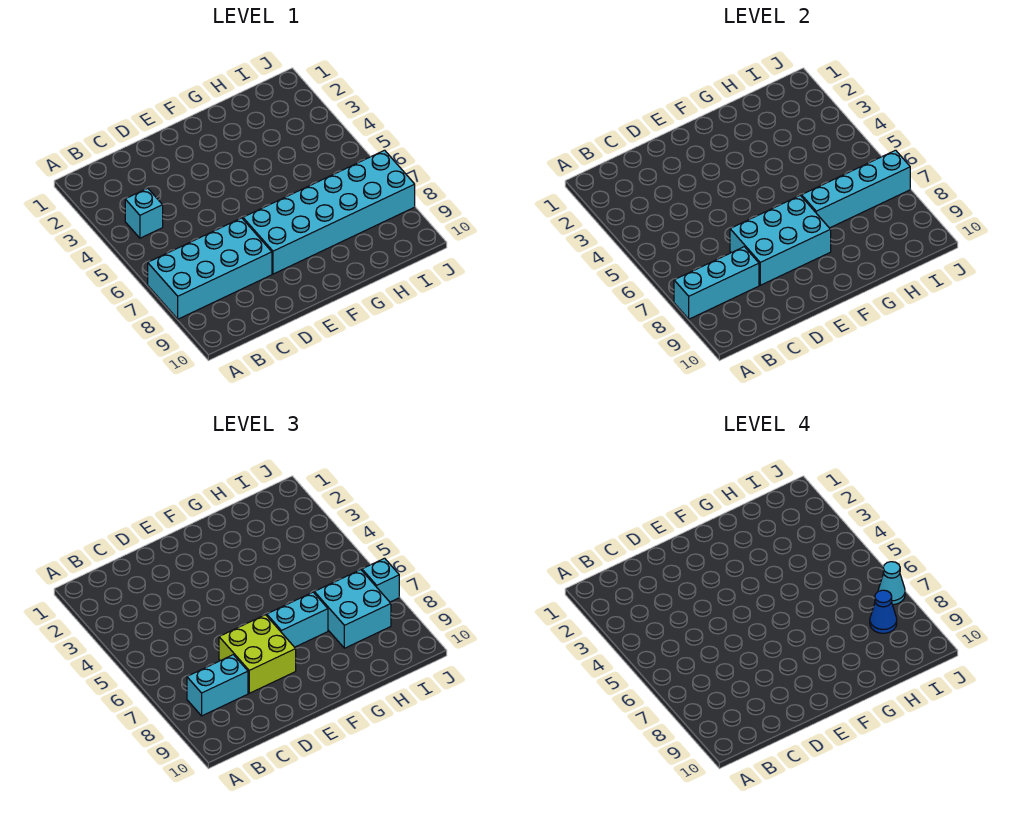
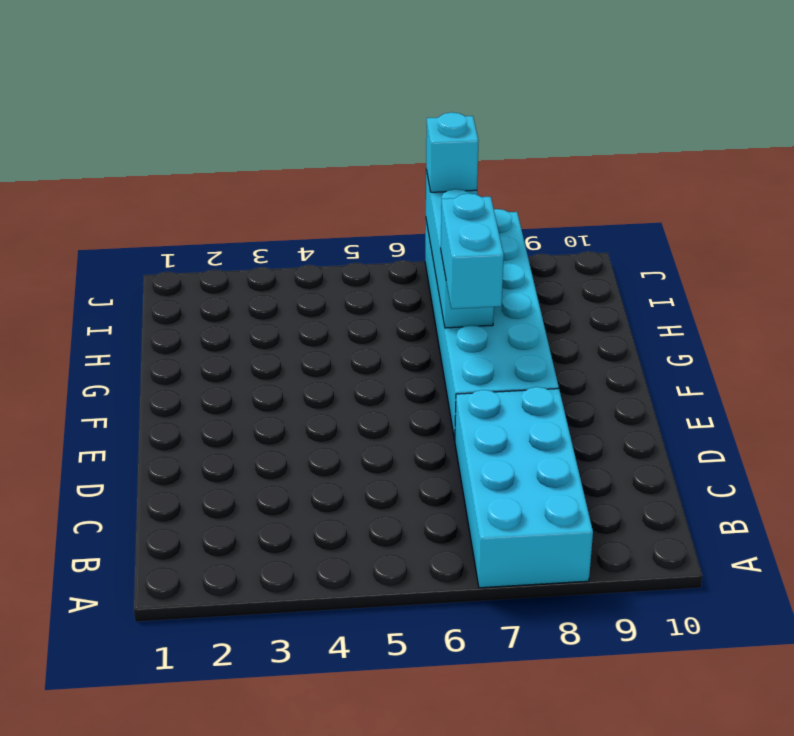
none -> cyan brick B4 level 1
none -> cyan brick A8:C8 level 2
none -> cyan brick D7:F8 level 2

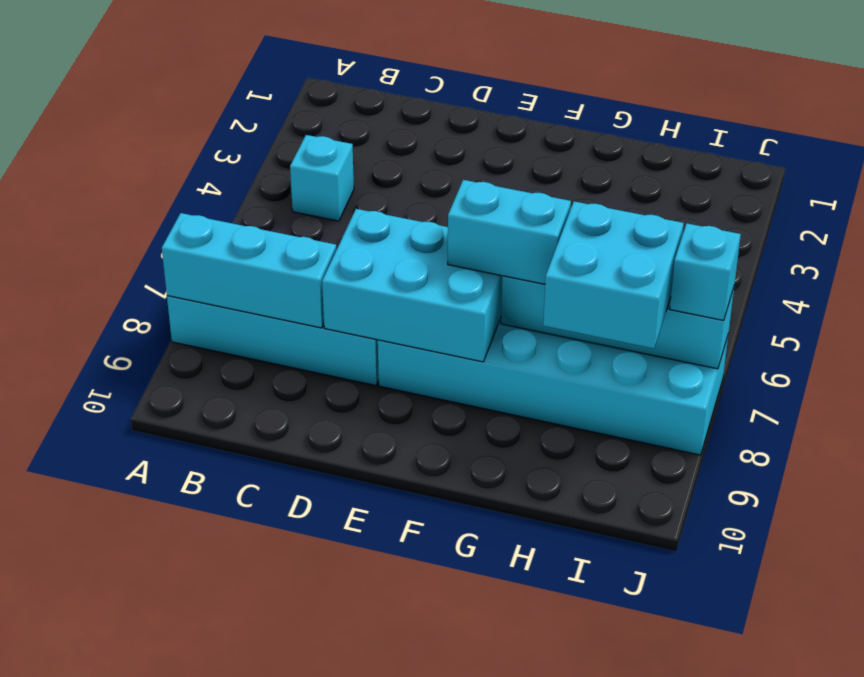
none -> cyan brick B8:C8 level 3
none -> lime brick D7:E8 level 3
none -> blue cone I8 level 4

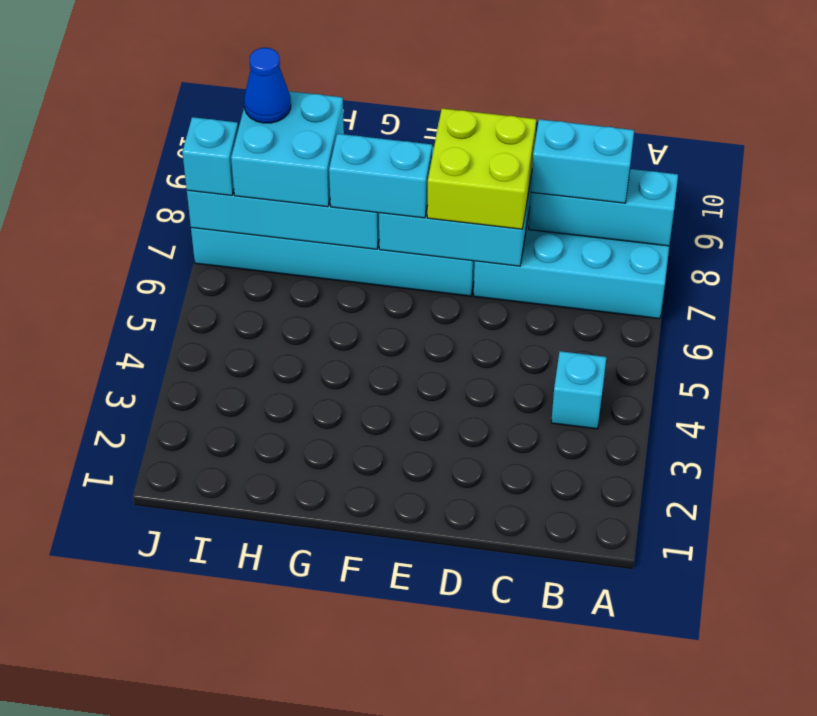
none -> cyan cone J7 level 4

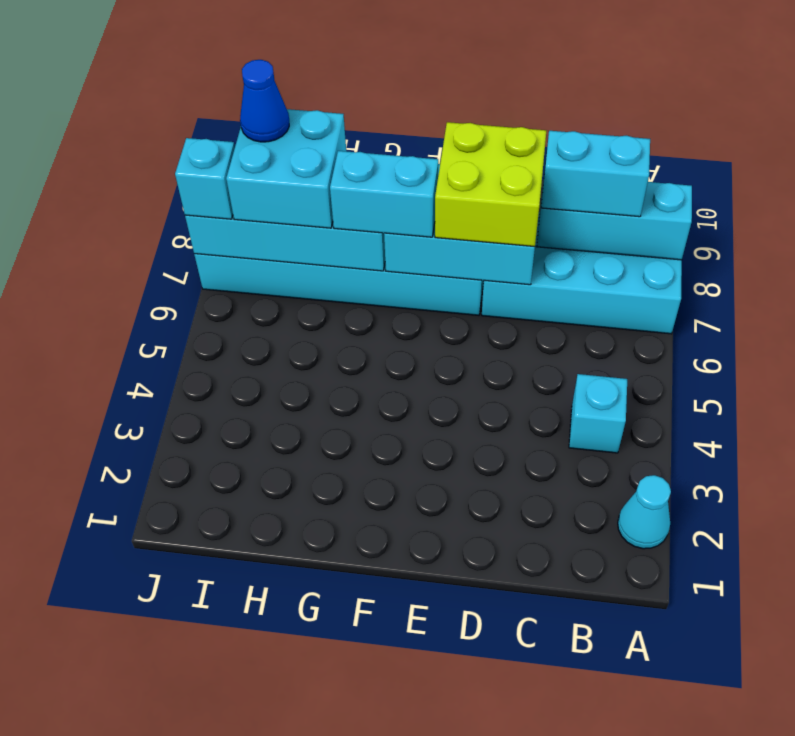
cyan cone A2 level 1 -> cyan cone J7 level 4

